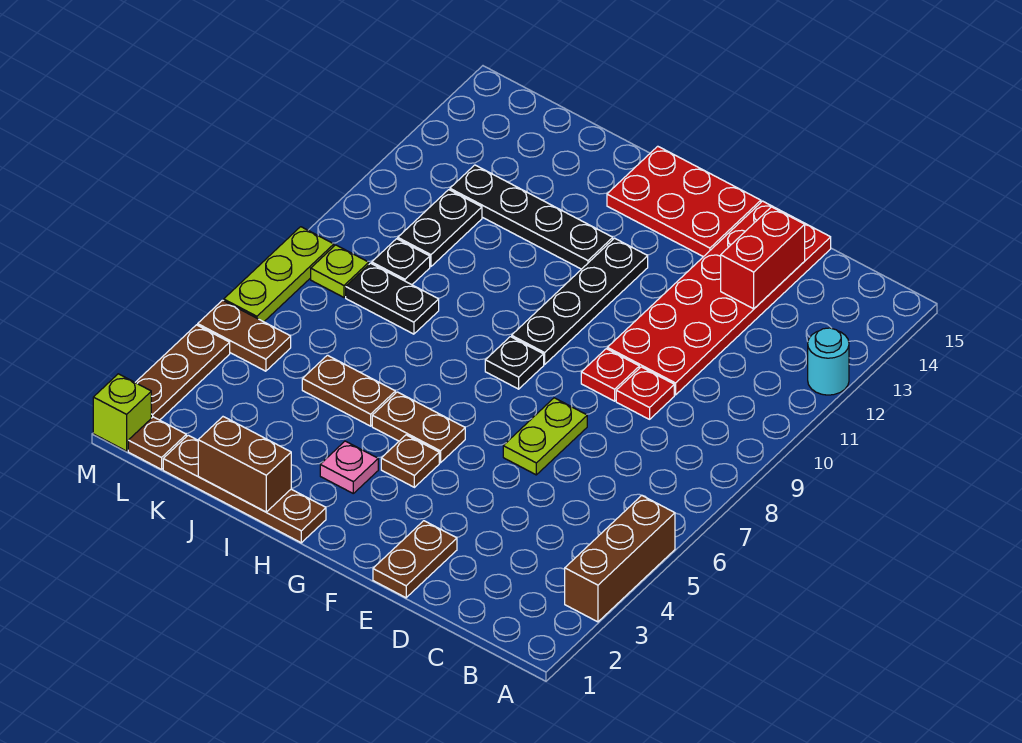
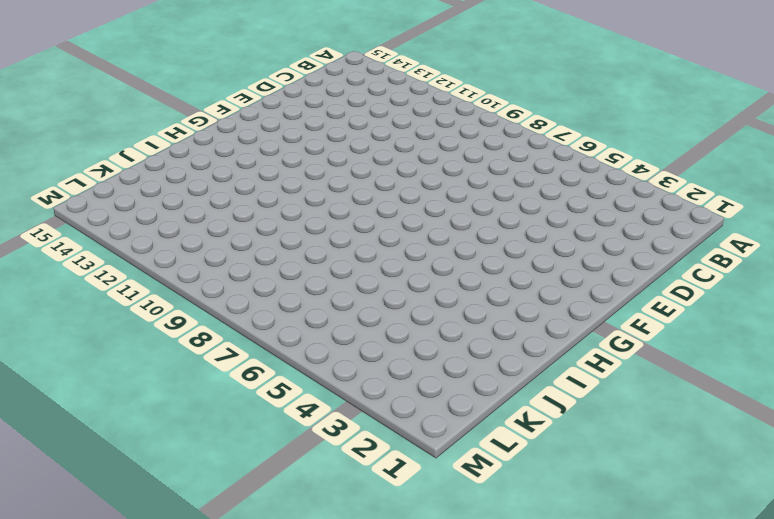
none -> brown brick A3:A5 level 1
none -> cyan round brick A12 level 1
none -> red plate D9 level 1

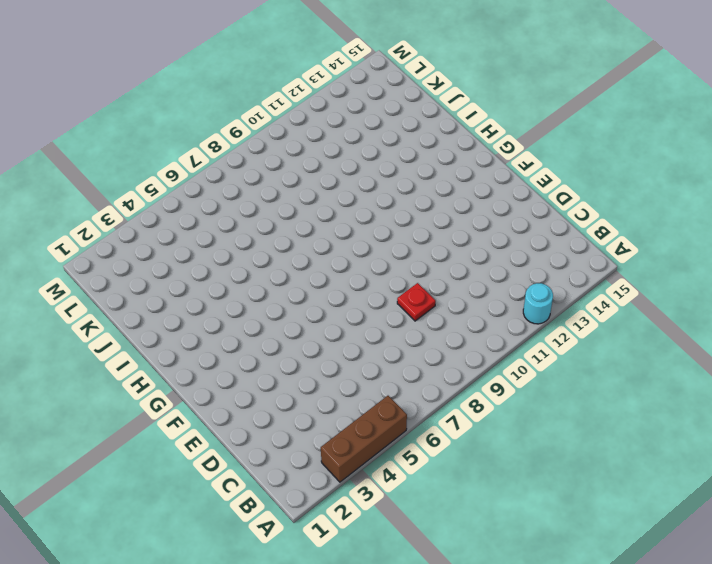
none -> red plate D10:E15 level 1
none -> brown plate E1:E2 level 1
none -> lime plate E6:E7 level 1

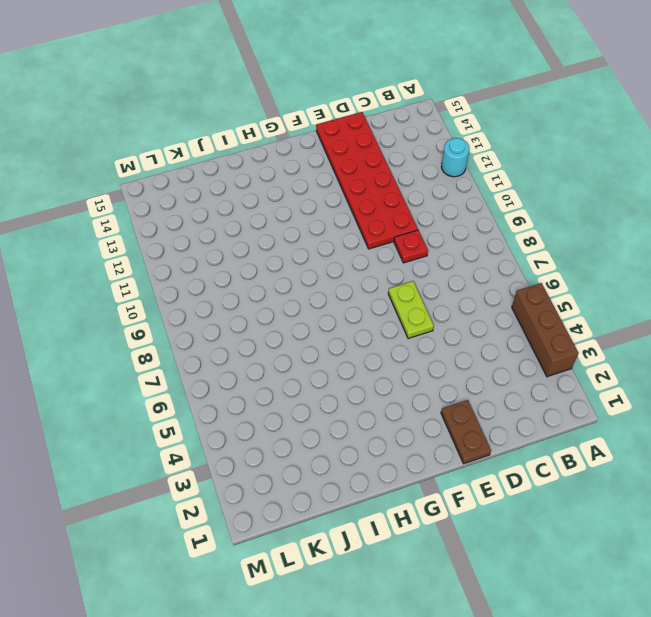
none -> red plate E9 level 1
none -> red plate F14:H15 level 1
none -> brown plate G4 level 1

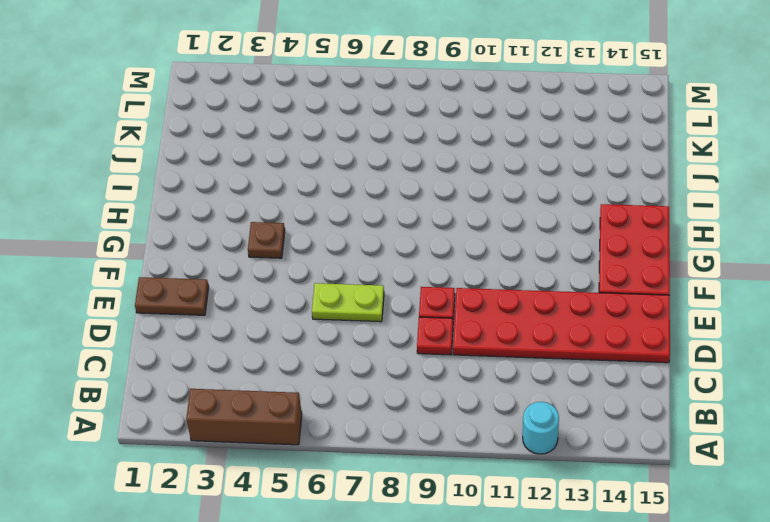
none -> brown plate G5:H5 level 1
none -> black plate G8 level 1
none -> black plate G9:G12 level 1

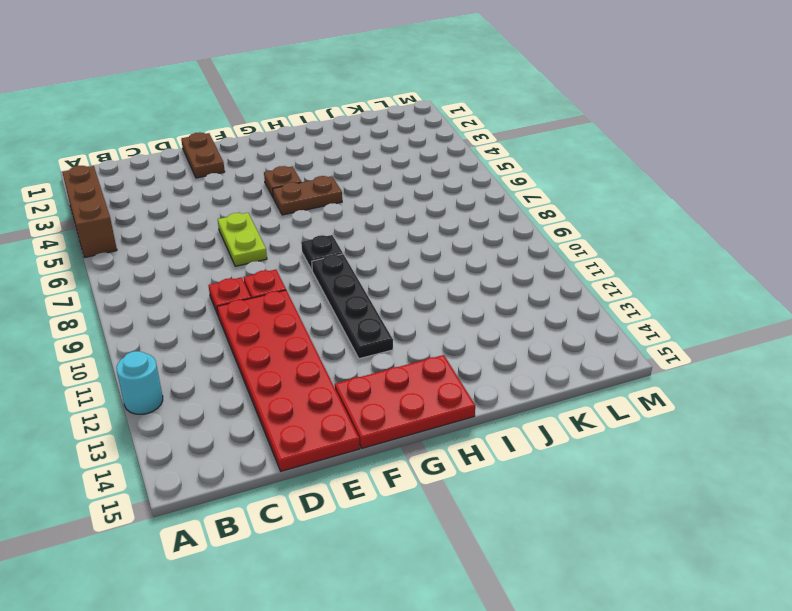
none -> brown plate H1:K1 level 1
none -> pink plate H3 level 1
none -> black plate H12:K12 level 1

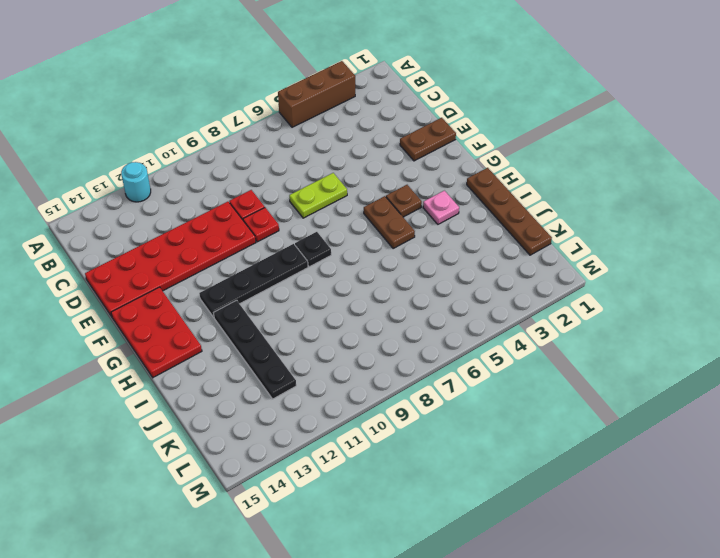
none -> brown plate I5:J5 level 1
none -> black plate J8:K8 level 1
none -> black plate K9 level 1

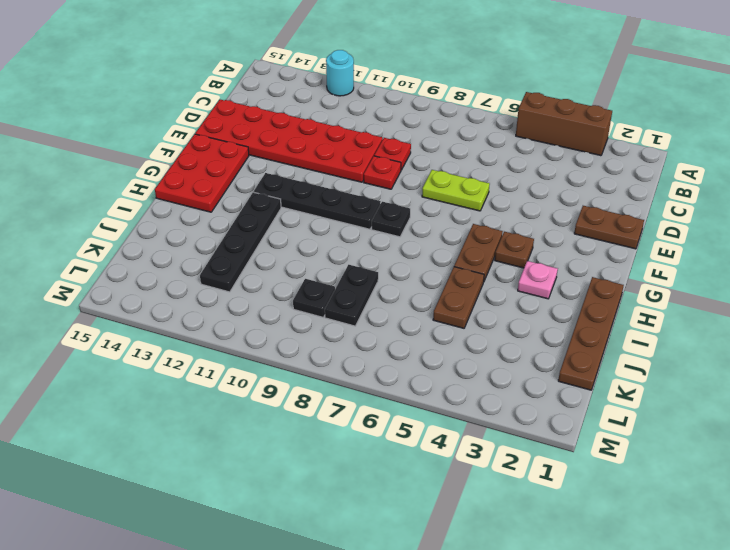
none -> black plate K10:K11 level 1
none -> brown plate L1 level 1
none -> brown plate L5:M5 level 1

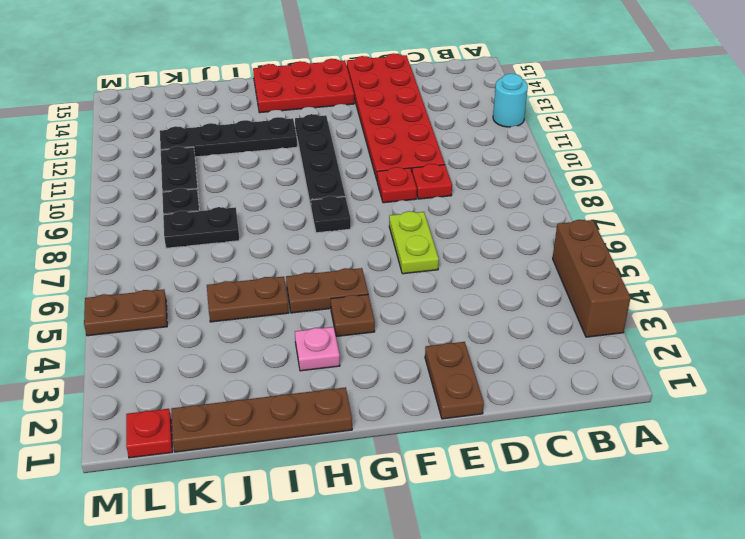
red plate L1 level 1 -> brown plate L1 level 1
none -> lime plate L8 level 1
none -> lime brick M1 level 1
none -> brown plate M2:M4 level 1

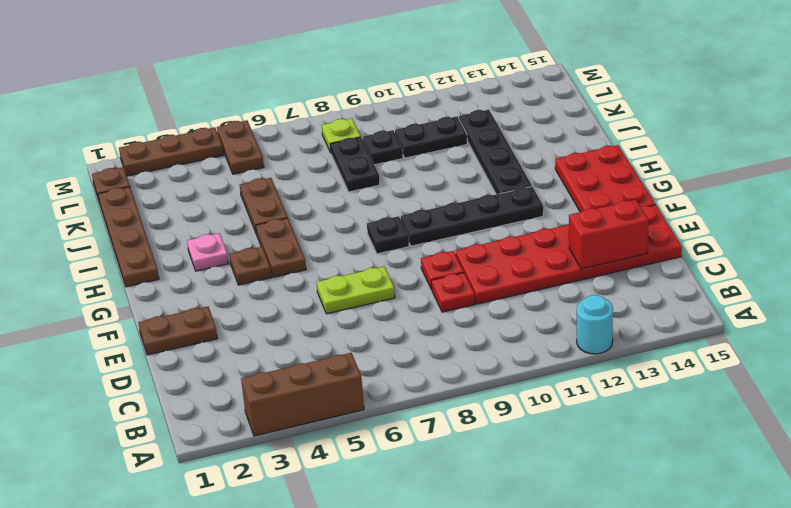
none -> lime brick M1 level 1
none -> lime plate M6:M8 level 1
none -> brown brick I1:J1 level 2

